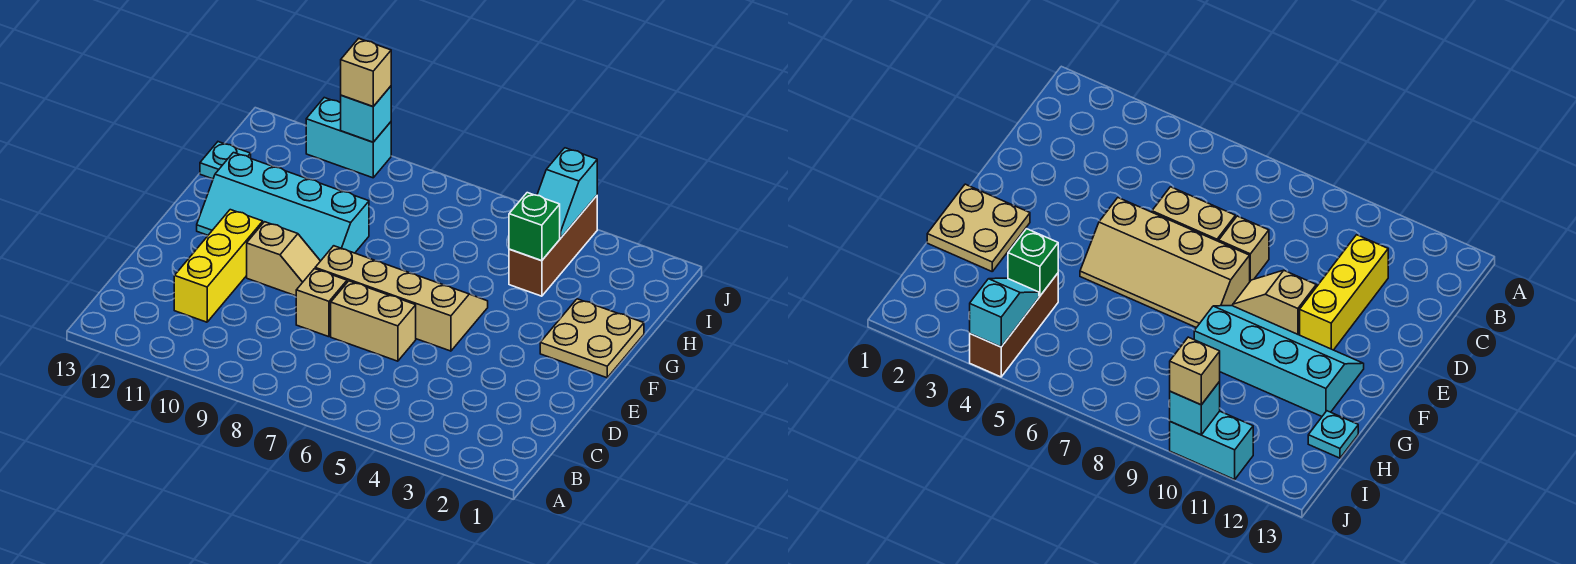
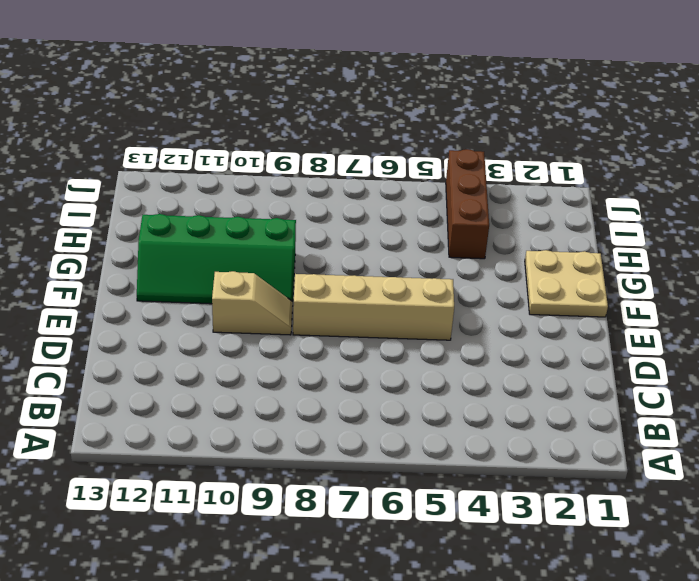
green slope F9:G12 level 1 top G -> cyan slope F9:G12 level 1 top G
none -> yellow brick C11:E11 level 1
none -> tan brick D6:D7 level 1
none -> tan brick D8 level 1

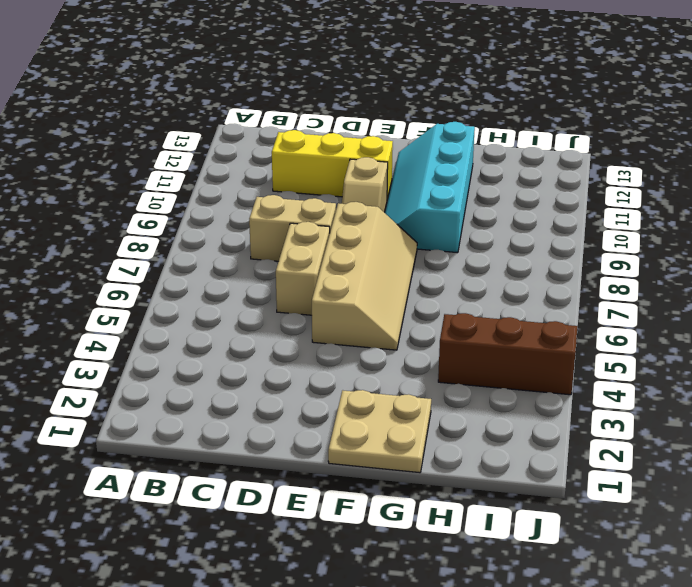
tan brick C8:D8 level 1 -> tan brick D8 level 1
none -> cyan plate H13 level 1
none -> cyan brick J10:J11 level 1
none -> green brick H4 level 2

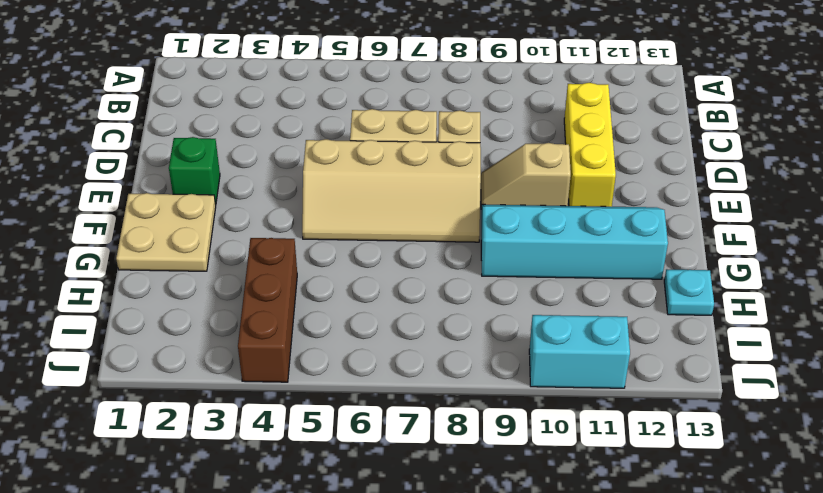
green brick E2 level 1 -> green brick H4 level 2
none -> cyan slope I4:J4 level 2 top J
none -> cyan brick J10 level 2
none -> tan brick J10 level 3

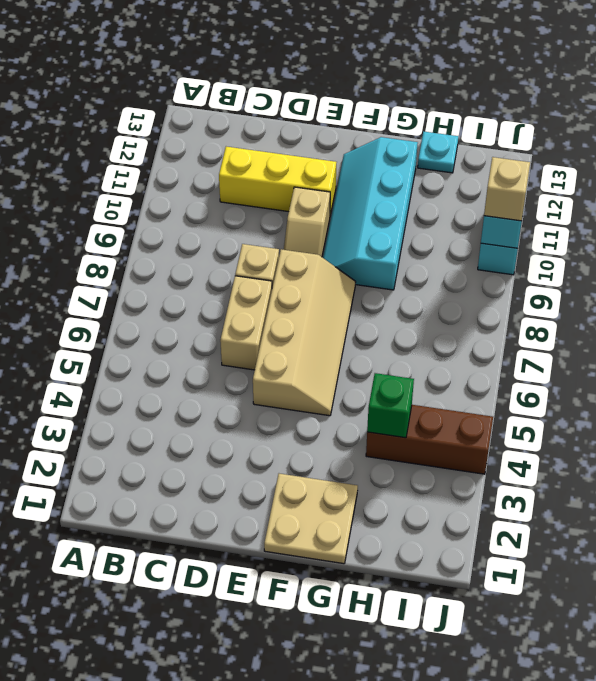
none -> cyan slope I4:J4 level 2 top J

